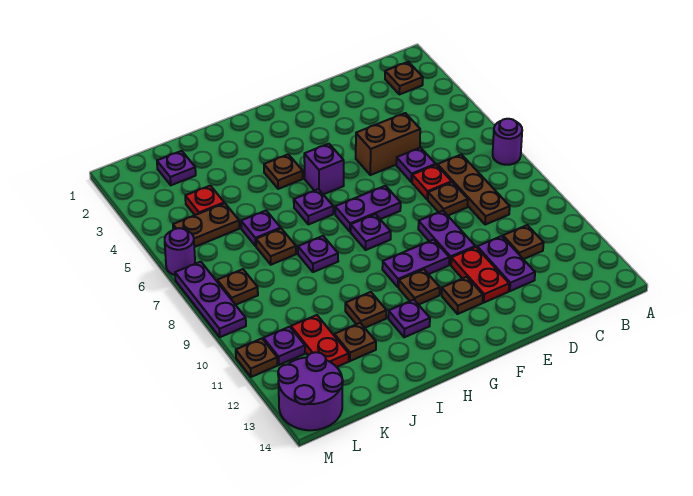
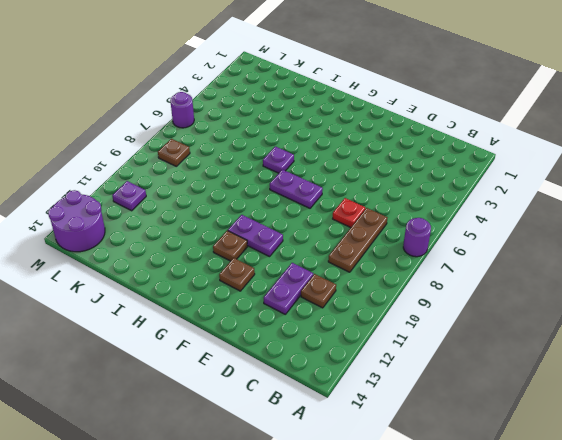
none -> brown plate B2 level 1
none -> brown brick D5:E5 level 1
none -> purple plate D6 level 1
none -> brown plate D8 level 1

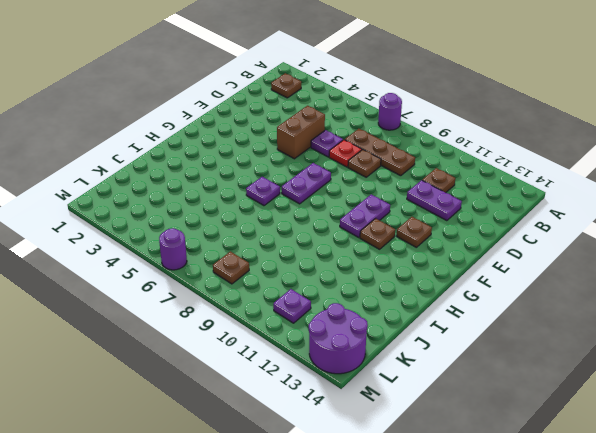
none -> purple plate E9:E10 level 1
none -> red plate E11:E12 level 1
none -> purple brick G5 level 1
none -> purple plate G8 level 1

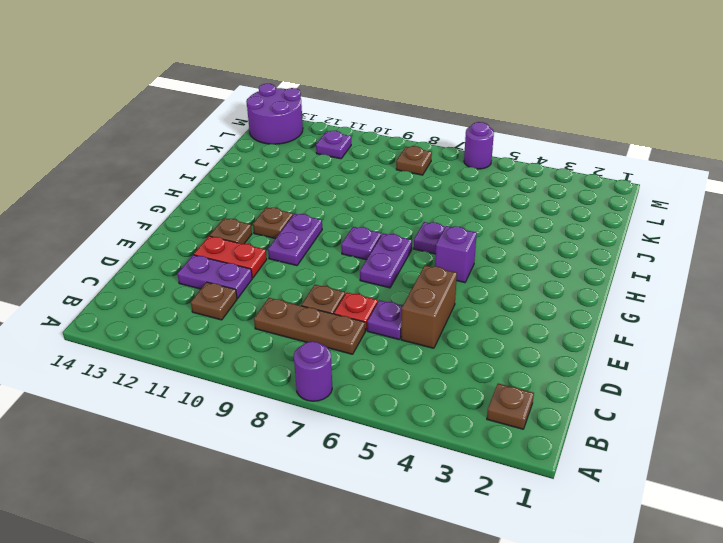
none -> purple plate E9:E10 level 1
none -> brown plate H4 level 1
none -> purple plate H12 level 1
none -> purple plate I8 level 1

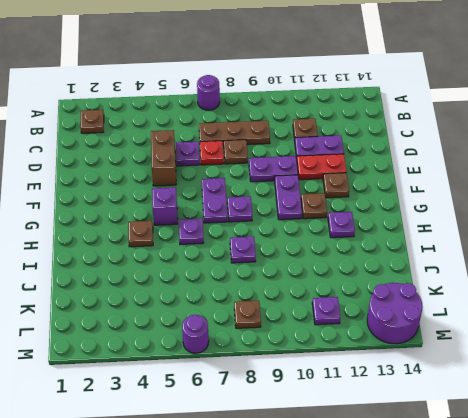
none -> brown plate I11 level 1
none -> purple plate J6 level 1
none -> brown plate J7 level 1
none -> brown plate J12 level 1

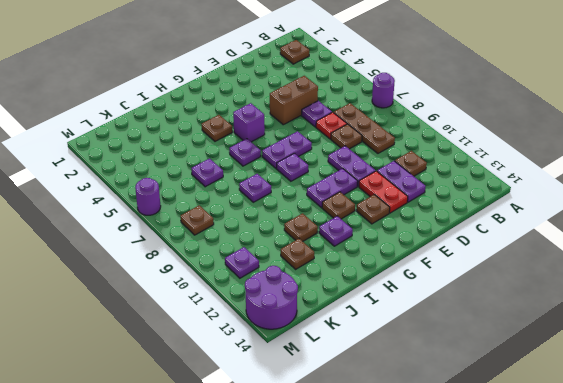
none -> brown plate J7 level 1
none -> purple plate K2 level 1
none -> red plate K4 level 1
none -> brown plate K5:L5 level 1

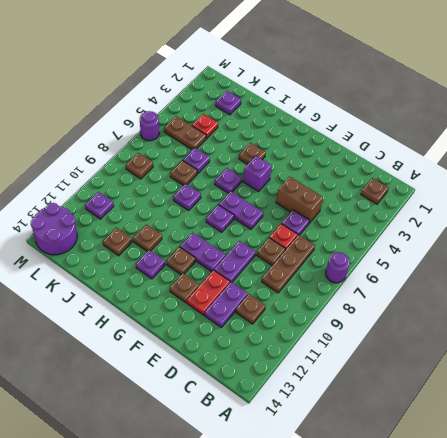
none -> red plate K11:K12 level 1
none -> purple plate M7:M9 level 1
none -> brown plate M11 level 1

